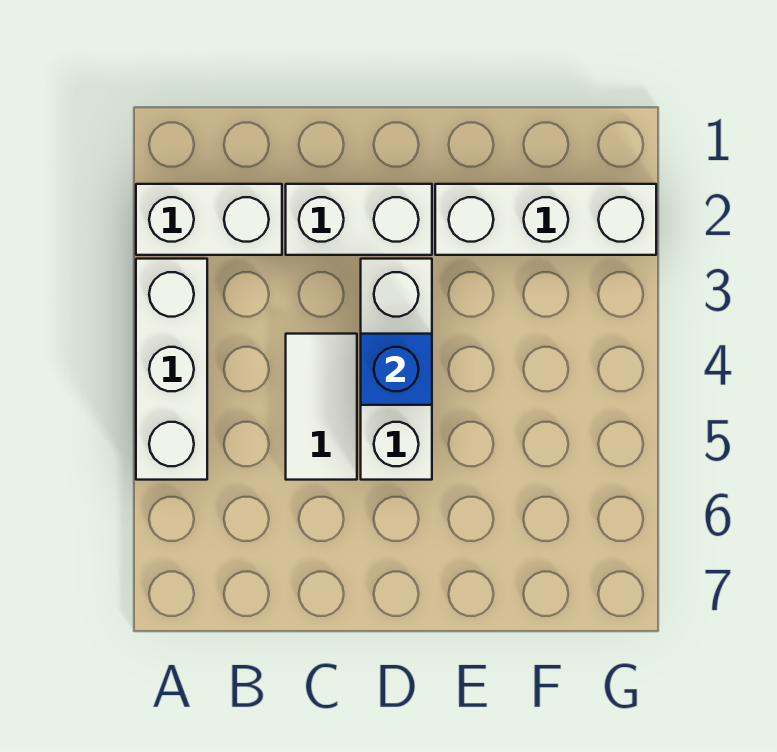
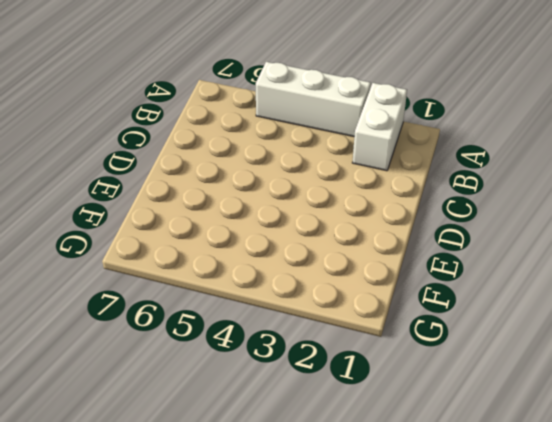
none -> white brick C2:D2 level 1
none -> white tile C4:C5 level 1

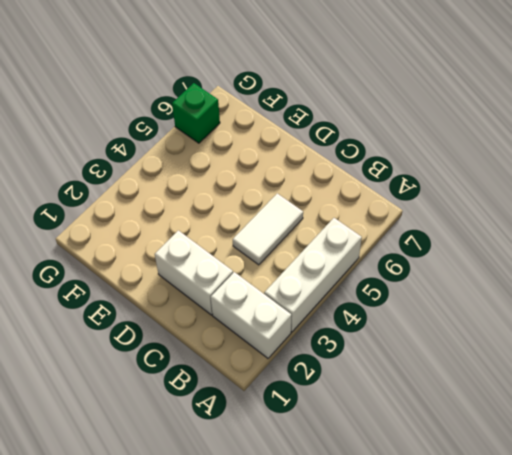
green brick G6 level 1 -> none
none -> white brick D3:D5 level 1
none -> white brick E2:G2 level 1

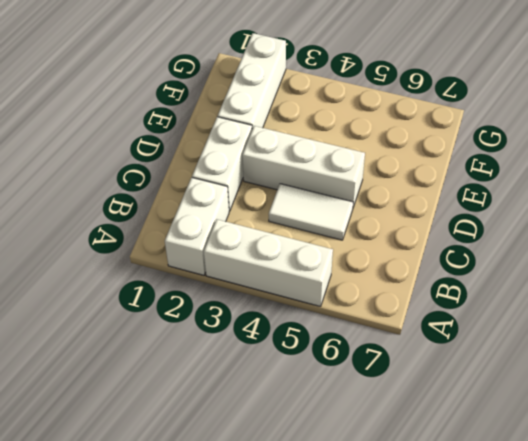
none -> blue brick D4 level 2

